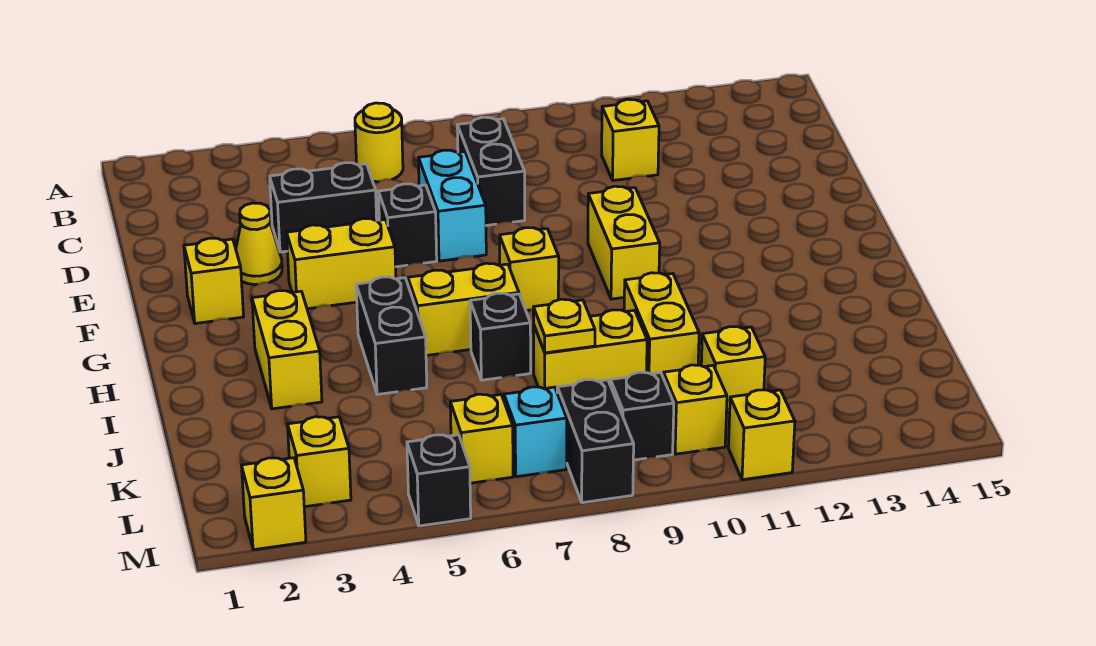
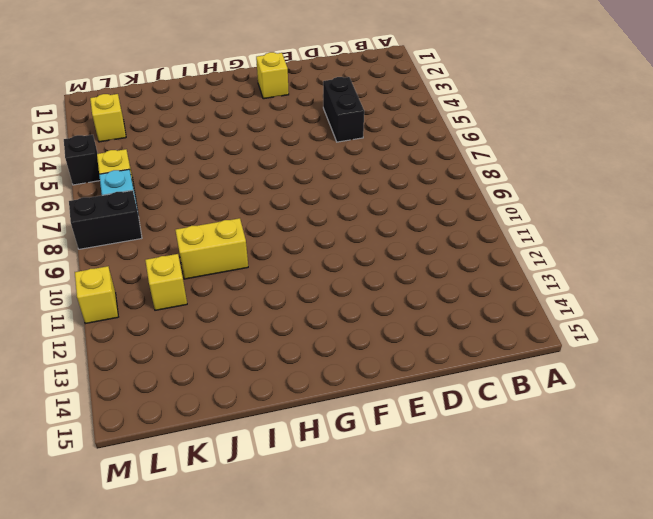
none -> yellow round brick B6 level 1
none -> black brick C8:D8 level 1
none -> yellow brick C11 level 1

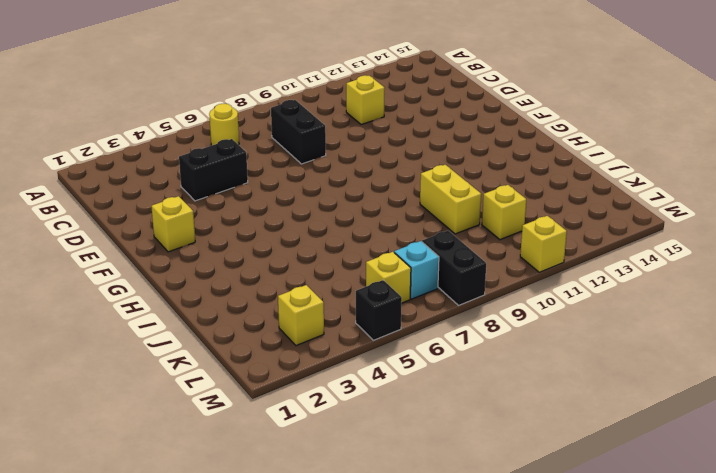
none -> cyan brick D7:E7 level 1
none -> yellow cone E3 level 1
none -> black brick E6 level 1

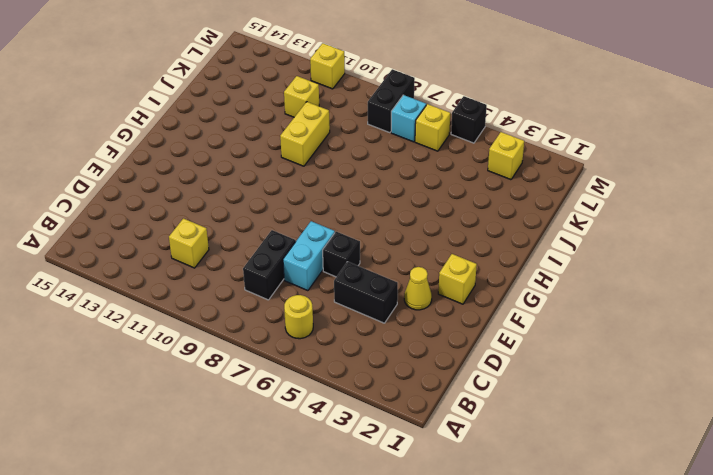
none -> yellow brick F4:F5 level 1
none -> yellow brick F10:G10 level 1
none -> yellow brick G8 level 1

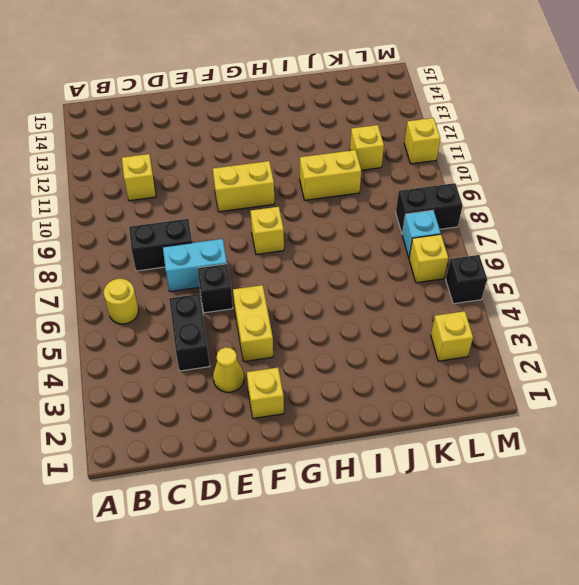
none -> yellow brick H3:I3 level 1
none -> black brick H5:I5 level 1
none -> yellow brick H6:H7 level 1

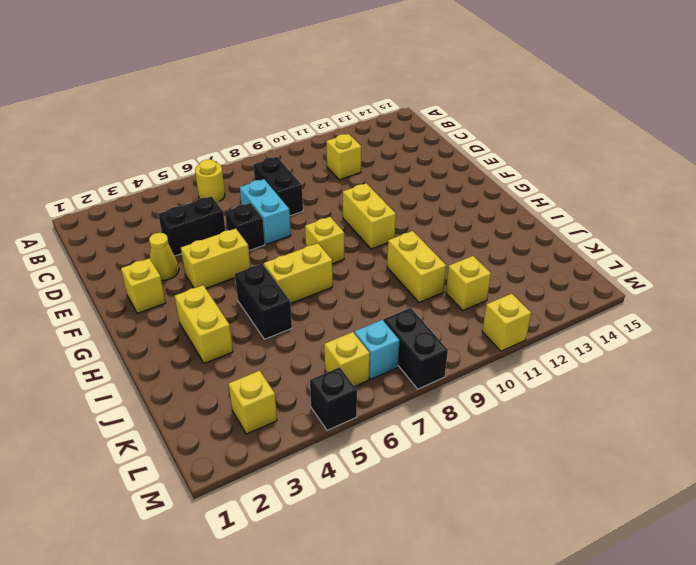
none -> black brick I7 level 1
none -> yellow brick J8:J9 level 1
none -> black brick L9 level 1

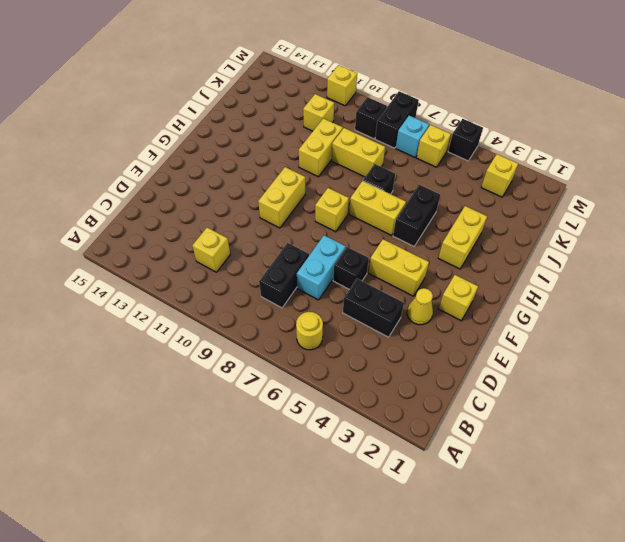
none -> yellow brick L10 level 1
none -> yellow brick M2 level 1
none -> yellow plate J8 level 2

